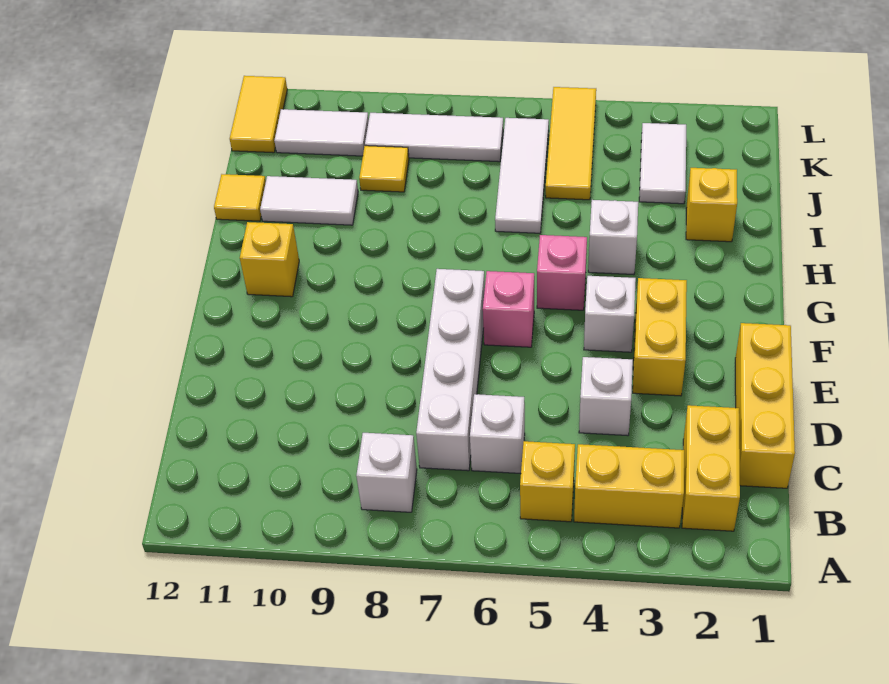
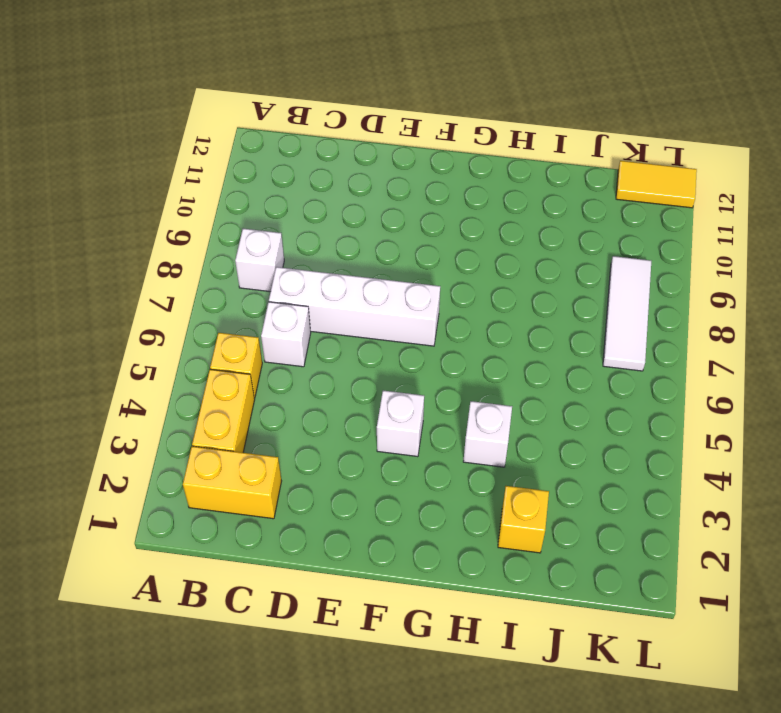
none -> yellow brick C1:E1 level 1
none -> white brick D4 level 1
none -> yellow brick E3:F3 level 1

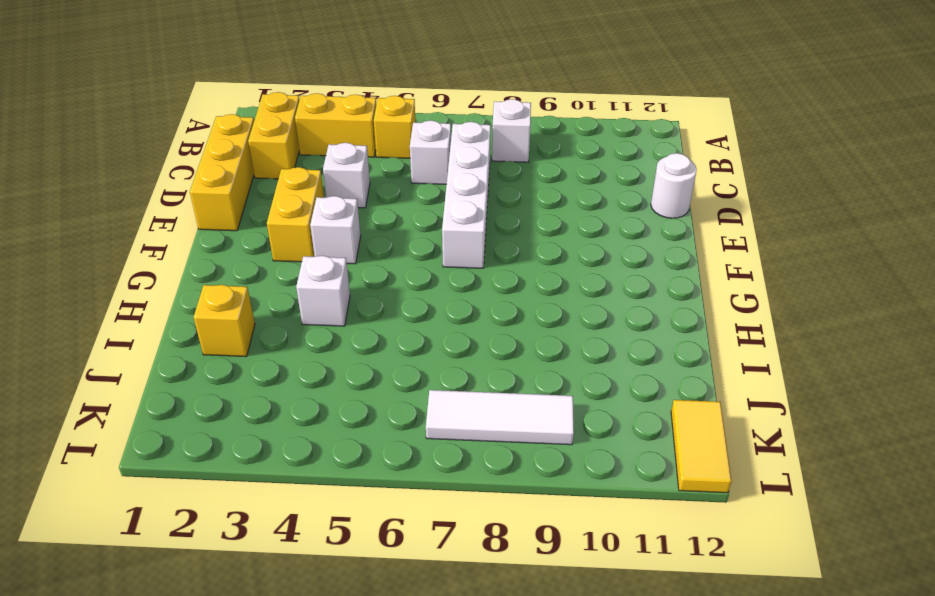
white round brick D12 level 1 -> none
none -> pink brick F6 level 1
none -> pink brick G5 level 1
none -> yellow brick G11 level 1

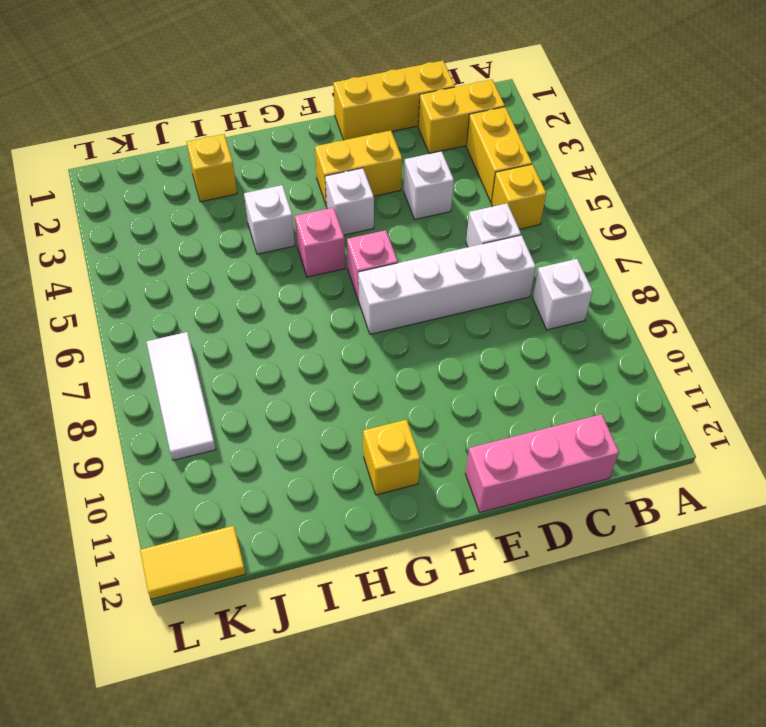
pink brick C12:E12 level 1 -> none
none -> white tile I6:K6 level 1
none -> white tile I10:I11 level 1
none -> yellow tile I12 level 1

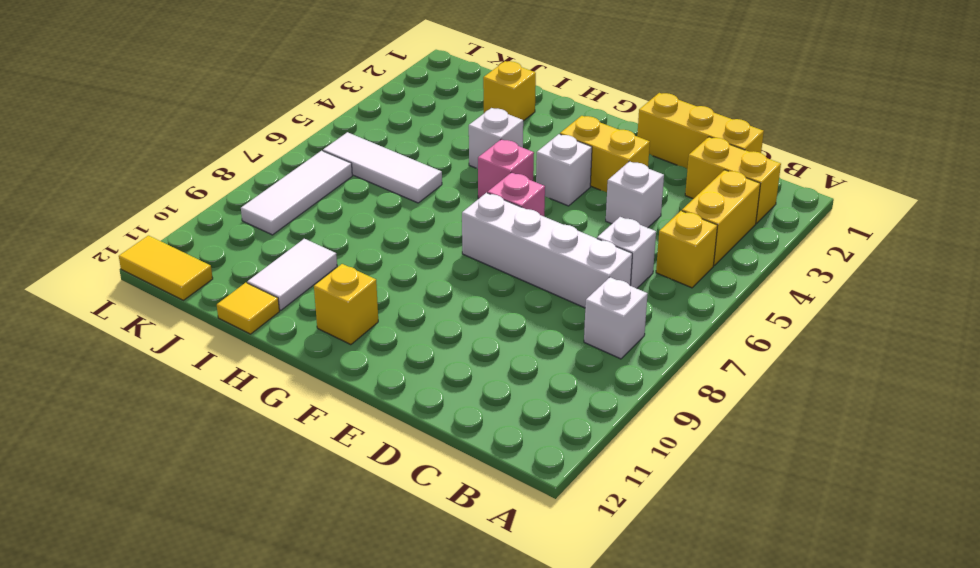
none -> white tile J3:K3 level 1
none -> yellow tile J5:L5 level 1
none -> yellow tile J9 level 1

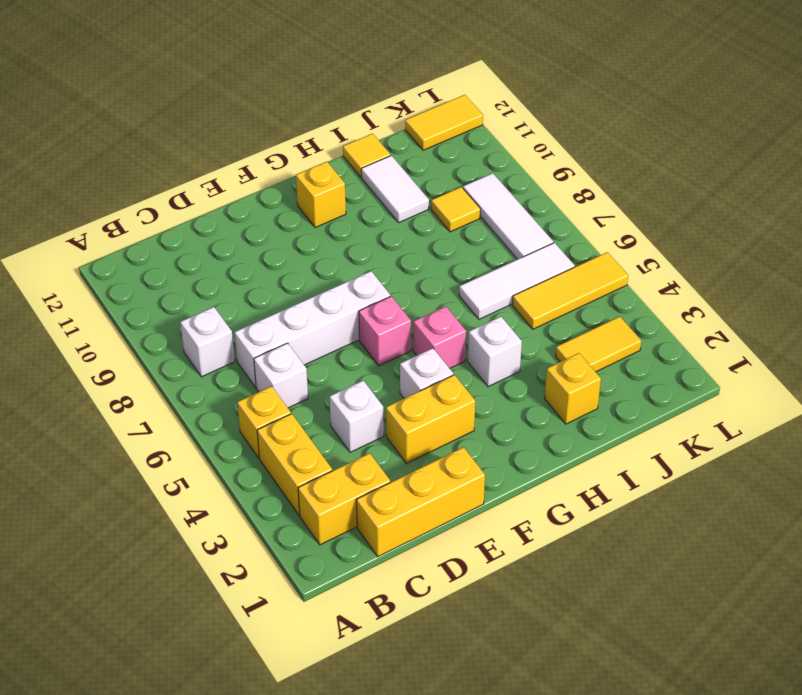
yellow tile J3:K3 level 1 -> white tile J3:K3 level 1
none -> white tile K10:K11 level 1

